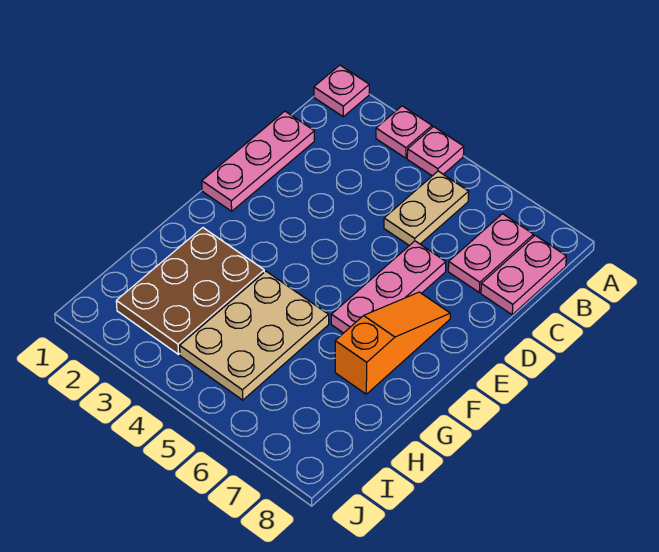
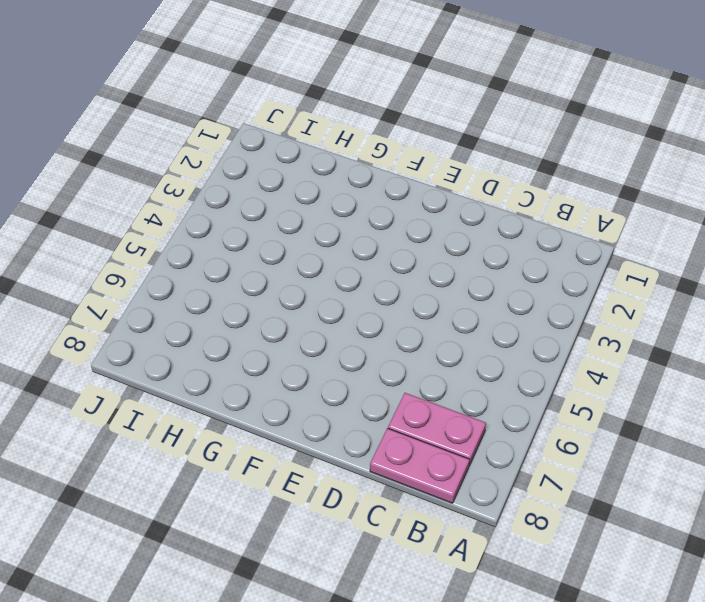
none -> pink plate A1 level 1
none -> pink plate A3 level 1

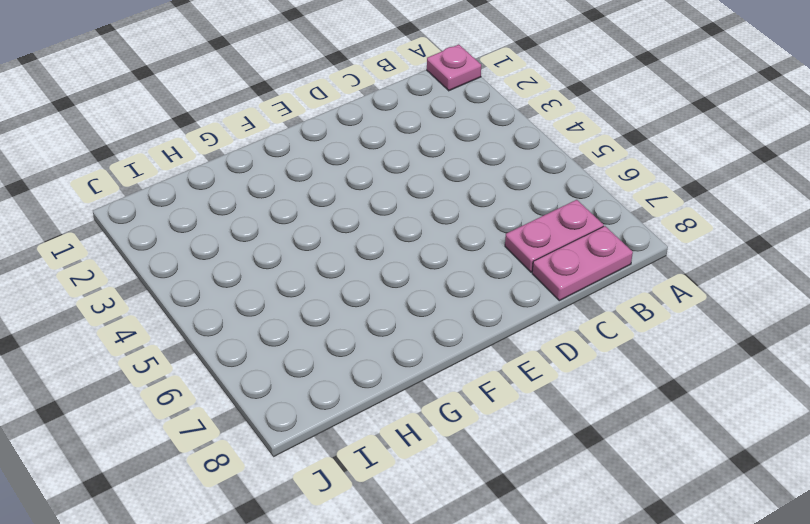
none -> pink plate A3 level 1
none -> pink plate A4 level 1

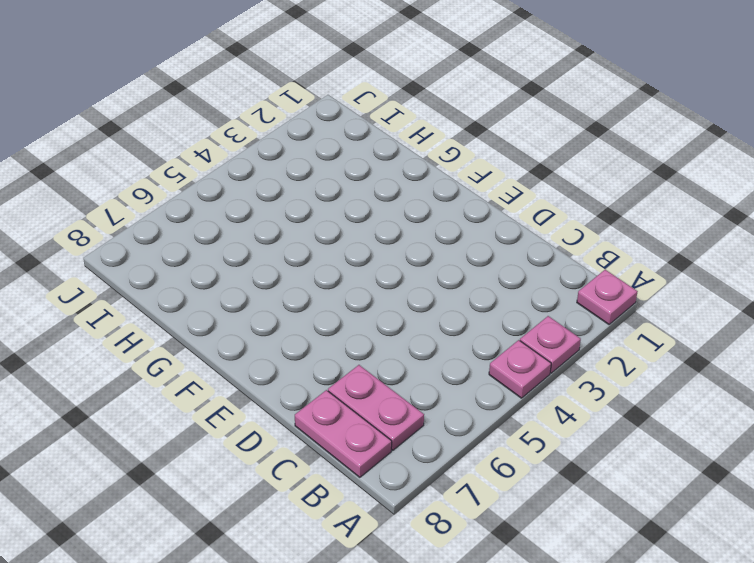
none -> tan plate B5:C5 level 1
none -> pink plate C1:E1 level 1

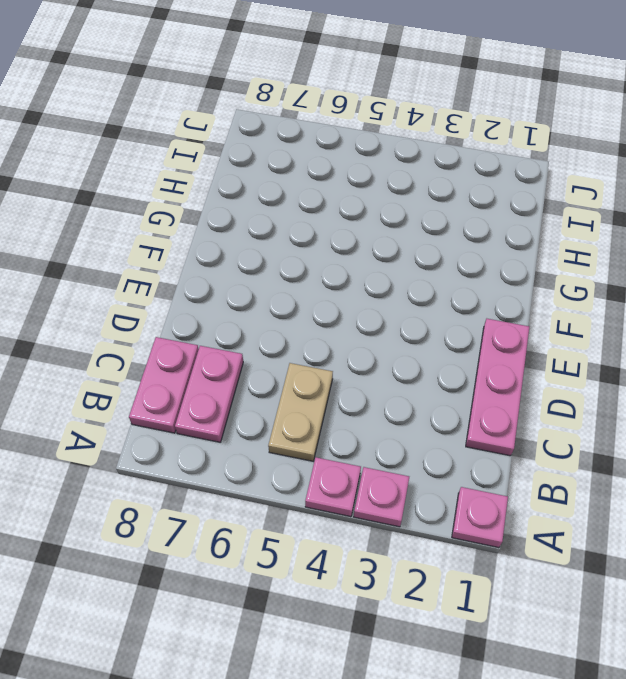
none -> pink plate D6:F6 level 1
none -> orange slope E7:G7 level 1 top G

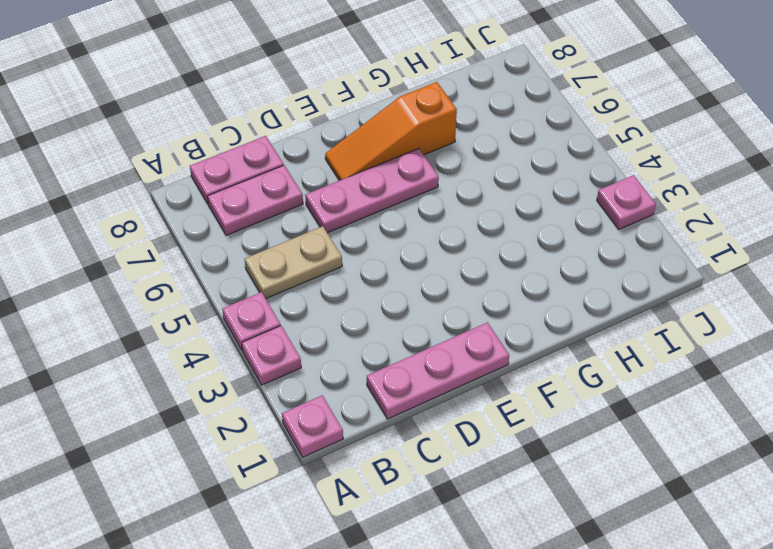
pink plate J3 level 1 -> none
none -> brown plate G2:I3 level 1
none -> tan plate G4:I5 level 1

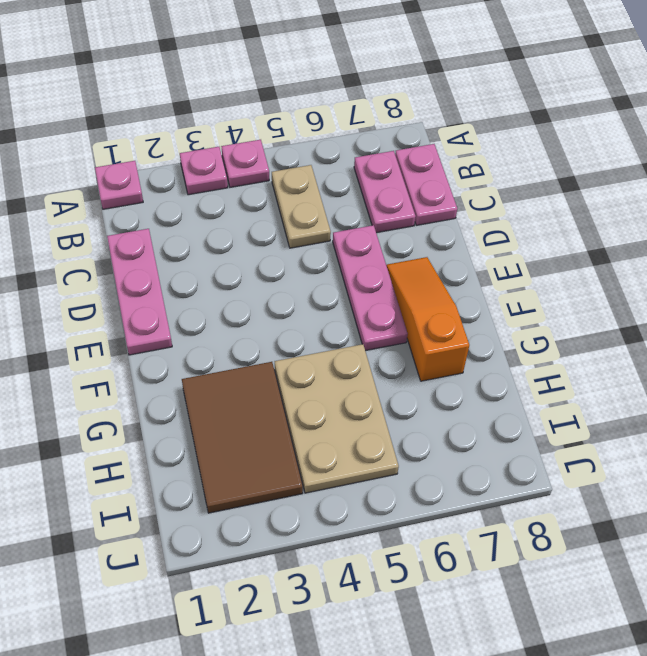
brown tile G2:I3 level 1 -> brown plate G2:I3 level 1

